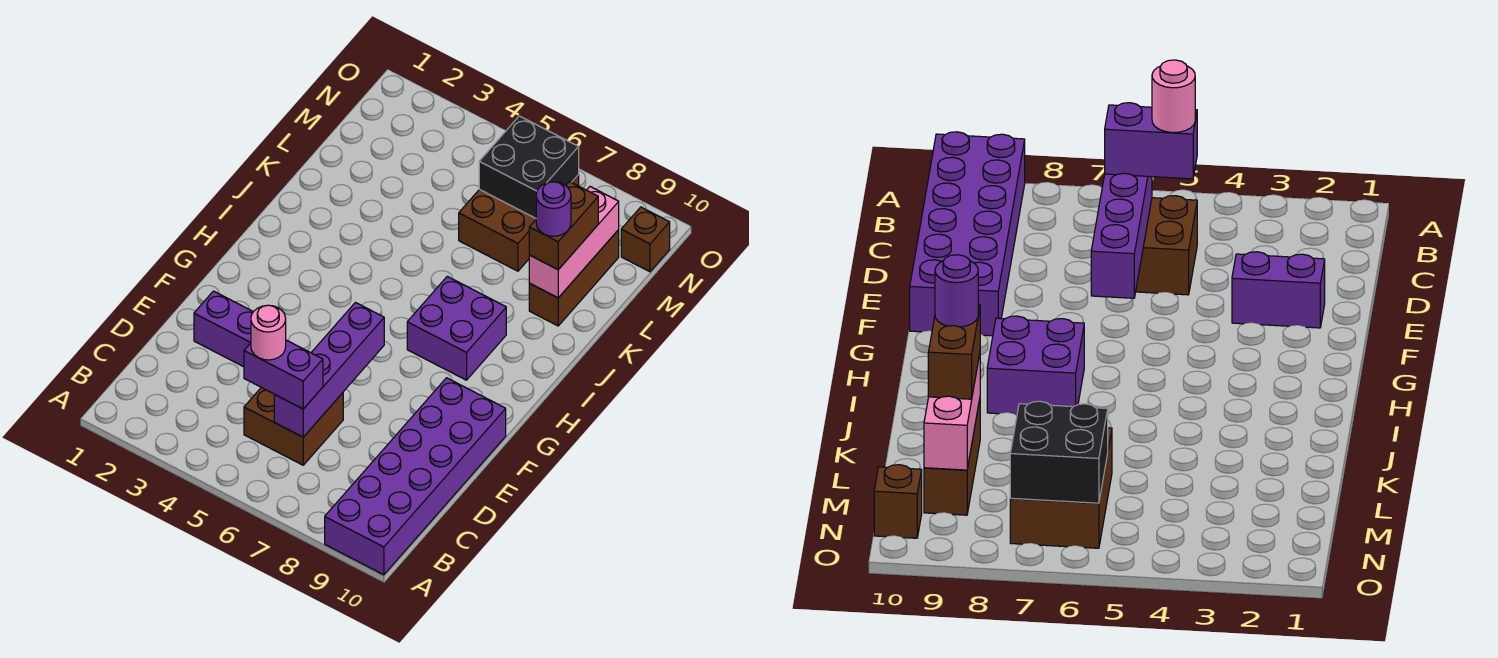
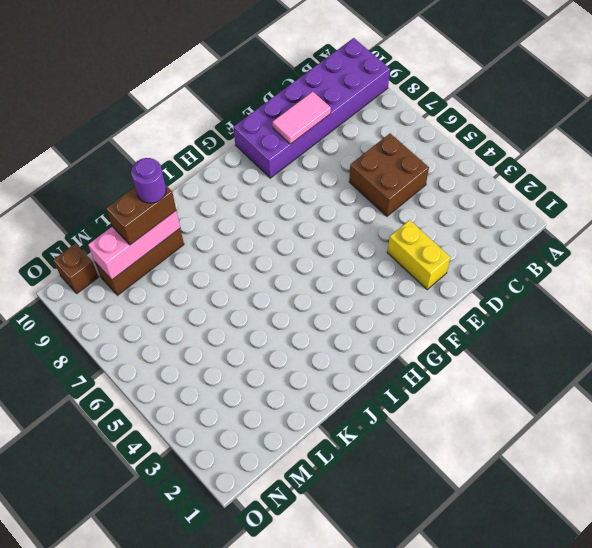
pink tile D9:E9 level 2 -> none
yellow brick E2:E3 level 1 -> purple brick E2:E3 level 1
none -> purple brick H7:I8 level 1
none -> brown brick L6:N7 level 1
none -> purple brick C6:F6 level 2

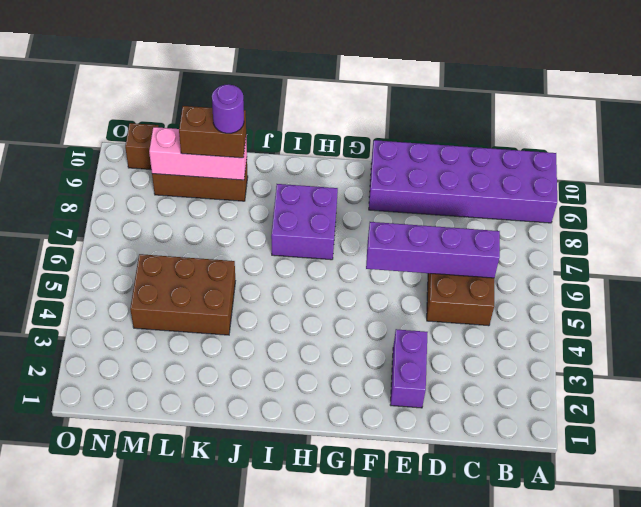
brown brick K4:M5 level 1 -> brown brick L6:N7 level 1
none -> black brick M6:N7 level 2
none -> purple brick C5:C6 level 3
none -> pink round brick C5 level 4

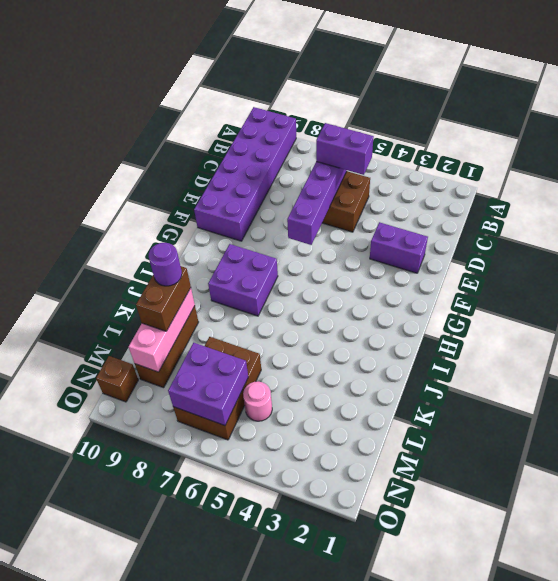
pink round brick M5 level 1 -> pink round brick C5 level 4
purple brick M6:N7 level 2 -> black brick M6:N7 level 2

